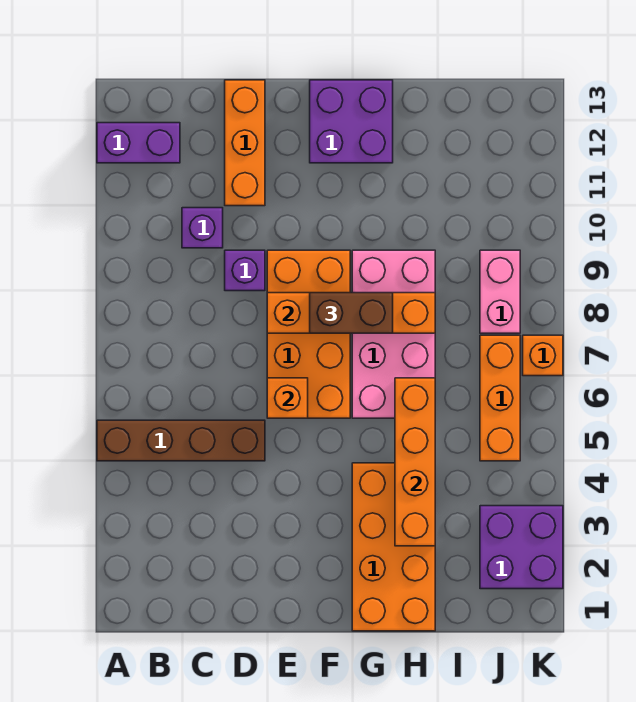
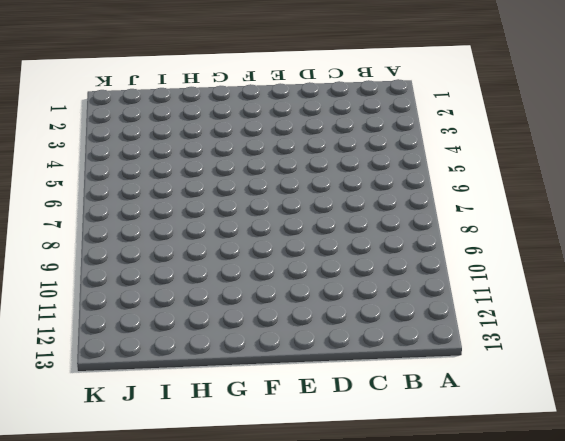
none -> brown brick A5:D5 level 1
none -> purple brick A12:B12 level 1
none -> purple brick C10 level 1

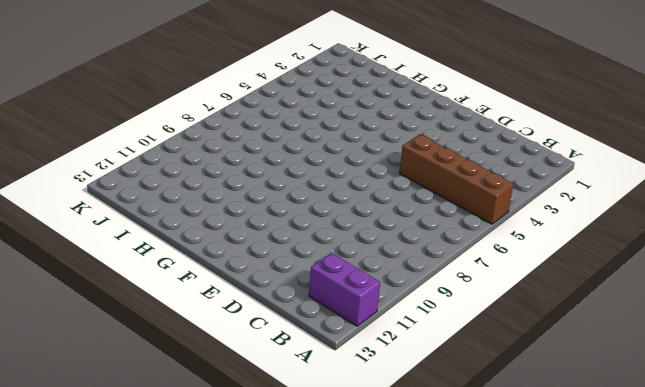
none -> purple brick C10 level 1
none -> purple brick D9 level 1
none -> orange brick D11:D13 level 1

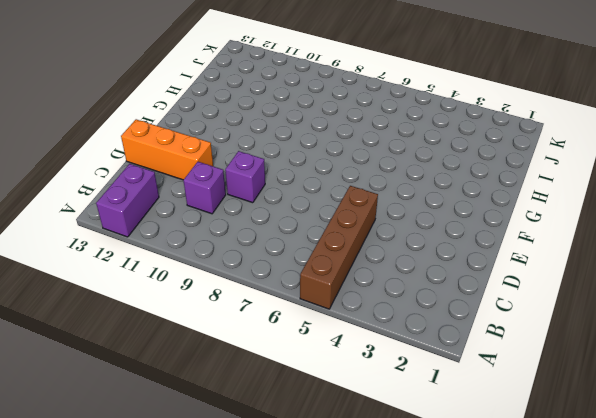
none -> orange brick E6:F9 level 1
none -> purple brick F12:G13 level 1
none -> orange brick G1:H4 level 1

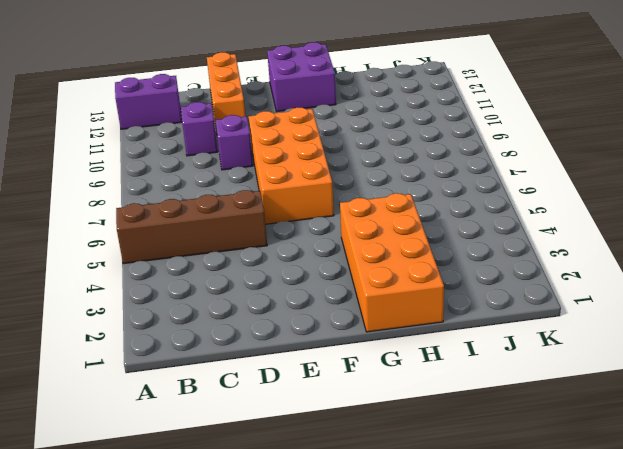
none -> pink brick G6:H9 level 1
none -> purple brick J2:K3 level 1
none -> orange brick J5:J7 level 1

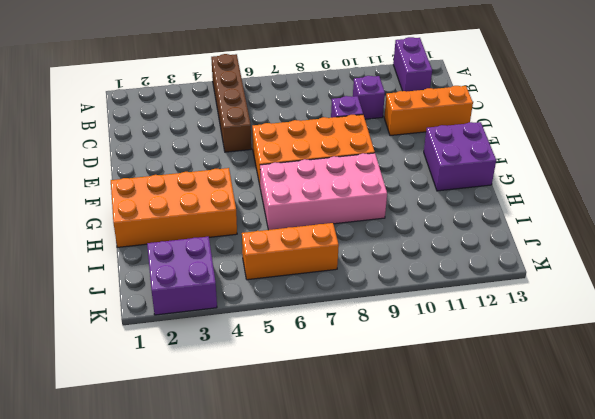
none -> pink brick J8:J9 level 1
none -> orange brick K7 level 1
none -> orange brick E6 level 2

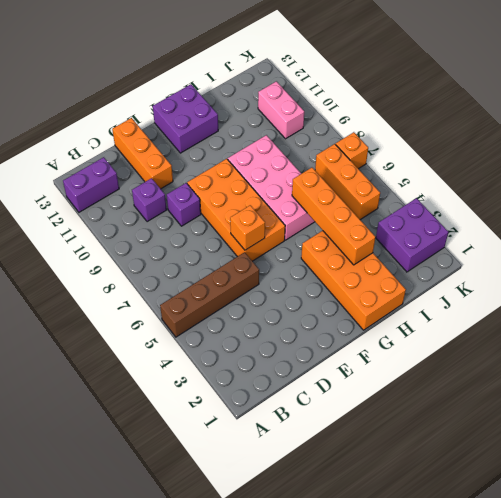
pink brick J10:J11 level 1 -> pink brick J8:J9 level 1
none -> orange brick E8:H8 level 2
none -> brown brick F8:G8 level 3

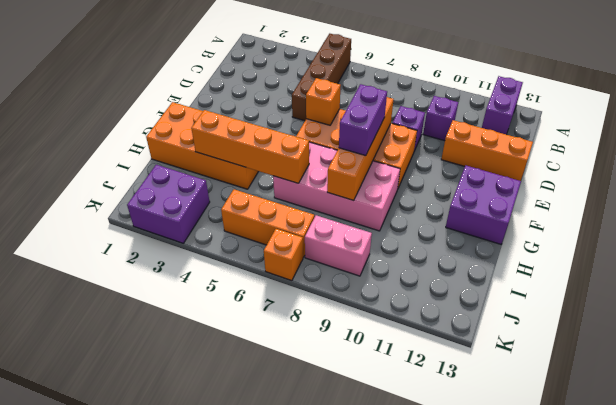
purple brick F8:G8 level 3 -> brown brick F8:G8 level 3

